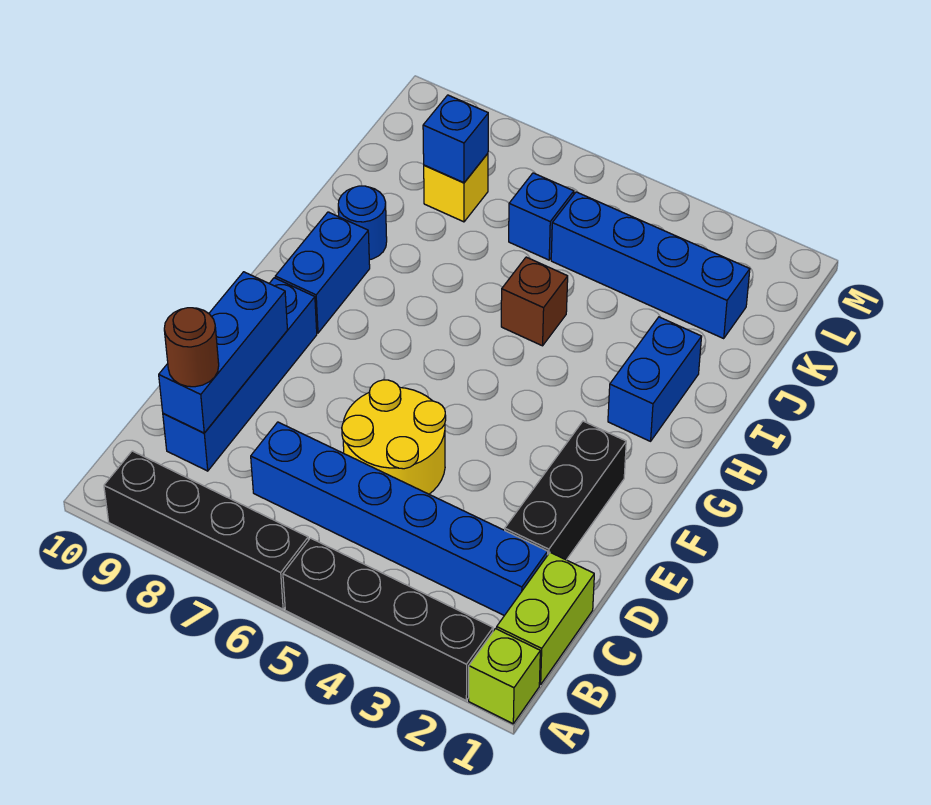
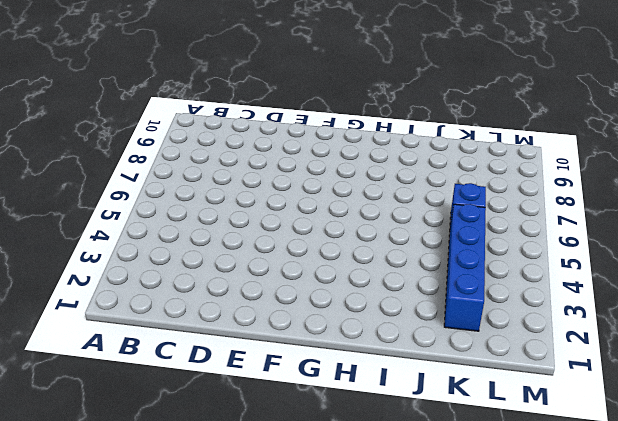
none -> lime brick A1 level 1
none -> black brick A2:A5 level 1
none -> black brick A6:A9 level 1

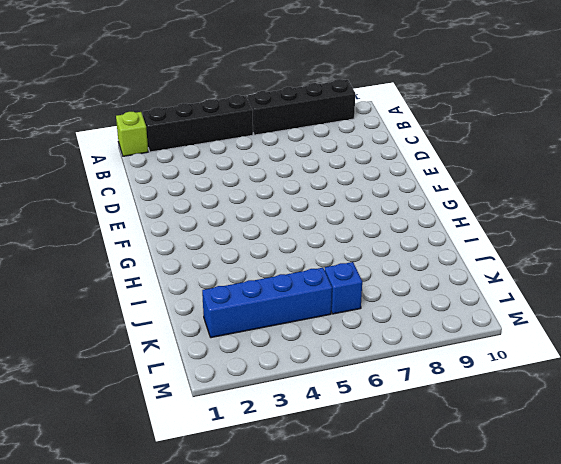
none -> lime brick B1:C1 level 1
none -> blue brick C2:C7 level 1
none -> blue brick C9:F9 level 1

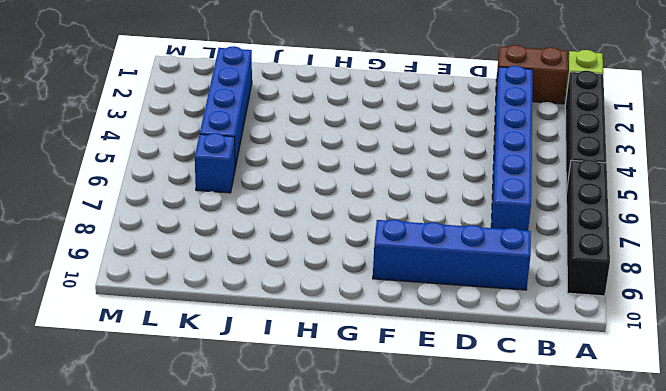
brown brick B1:C1 level 1 -> lime brick B1:C1 level 1
none -> black brick D2:F2 level 1
none -> yellow round brick D5:E6 level 1
none -> blue brick G9:H9 level 1

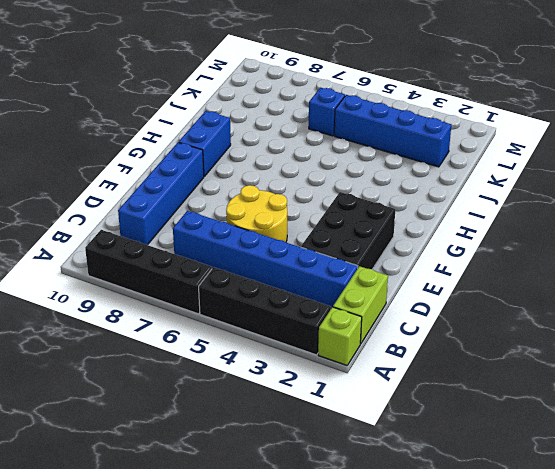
black brick D2:F3 level 1 -> black brick D2:F2 level 1
none -> blue brick H2:I2 level 1
none -> brown brick I5 level 1
none -> blue round brick I9 level 1

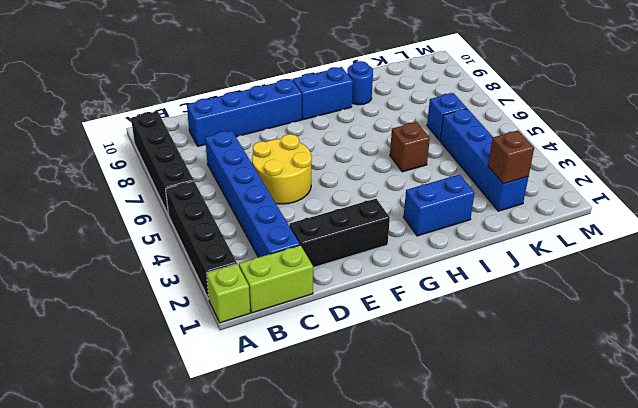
brown brick K2 level 2 -> none
none -> yellow brick K8 level 1
none -> blue brick C9:E9 level 2
none -> blue brick K8 level 2

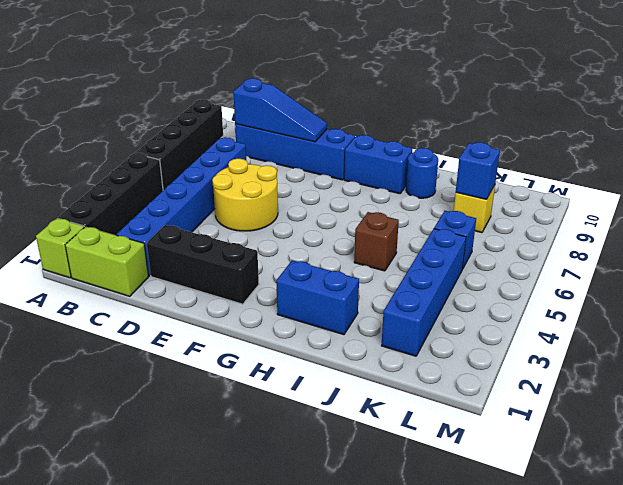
blue slope C9:E9 level 2 top C -> blue brick C9:E9 level 2
none -> brown round brick C9 level 3

